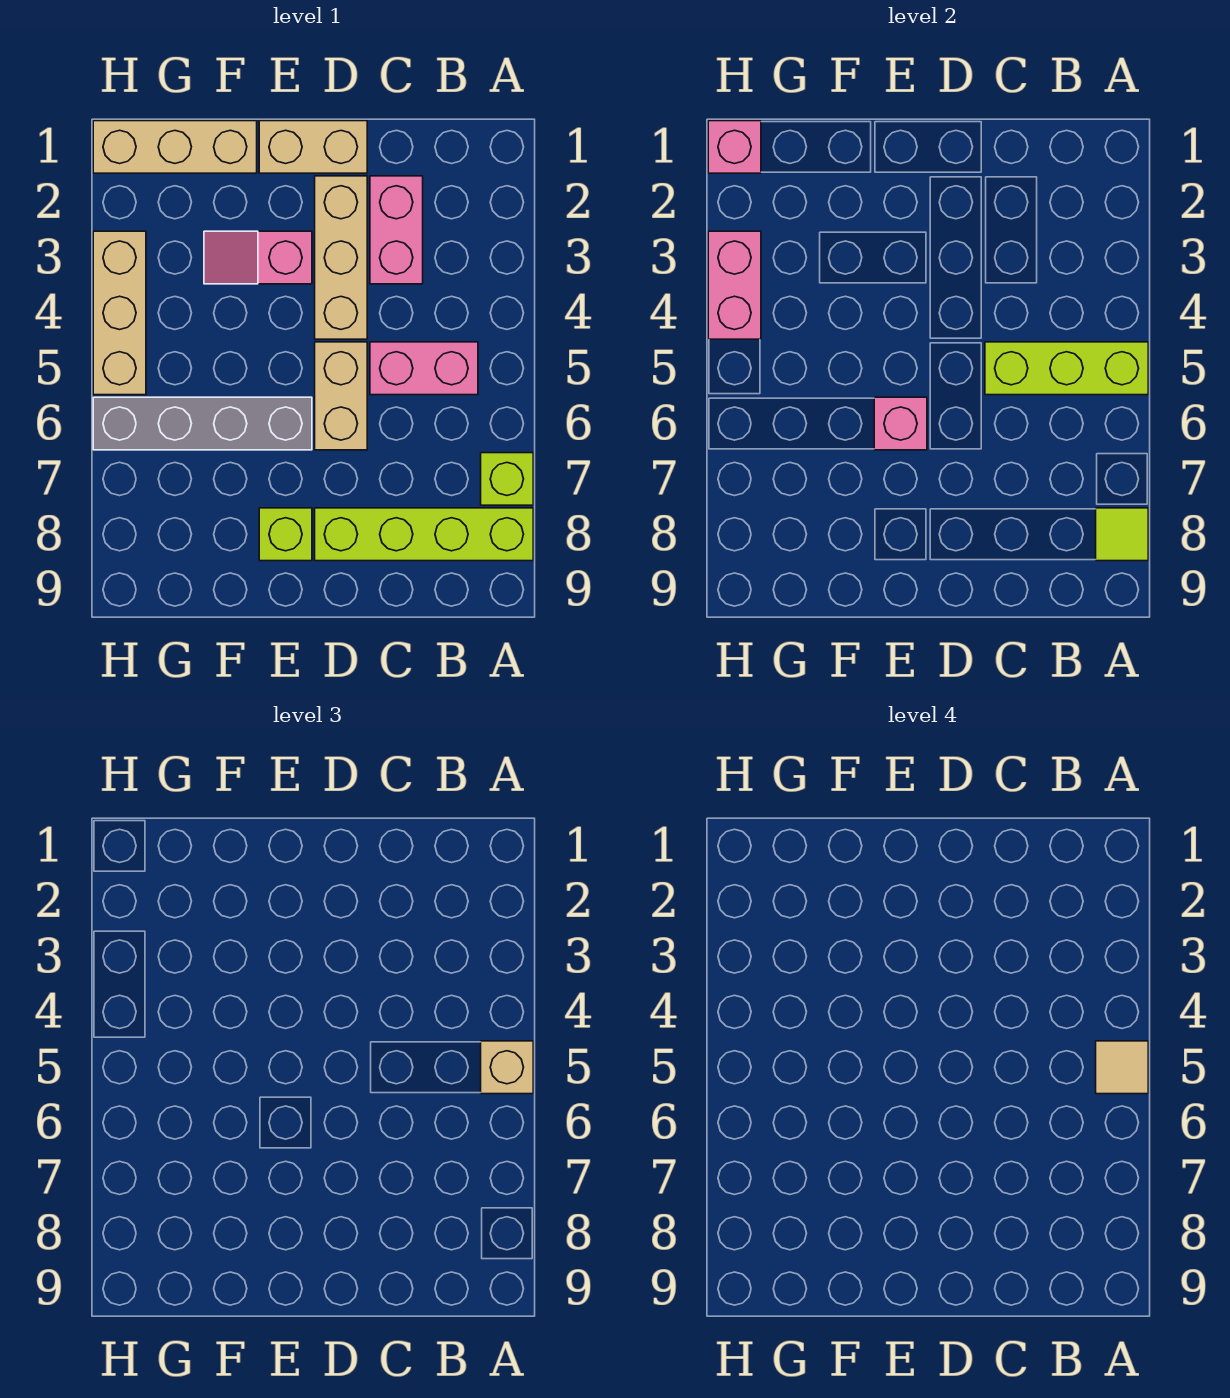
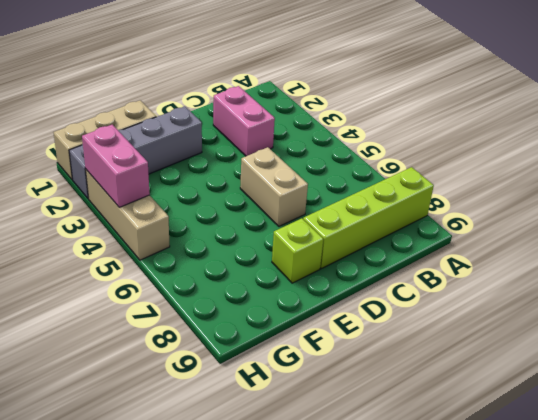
grey brick E2:H2 level 1 -> grey brick E6:H6 level 1
none -> lime brick A7 level 1
none -> pink brick B5:C5 level 1
none -> tan brick D1:E1 level 1

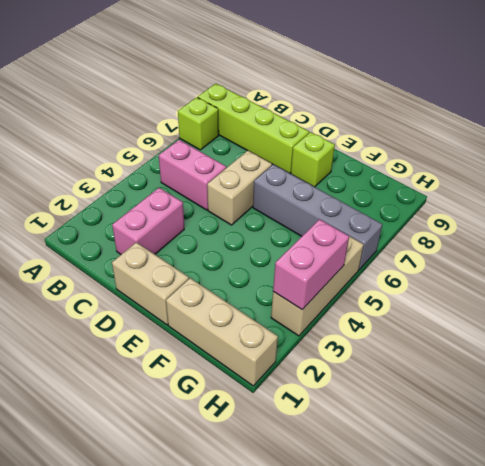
none -> tan brick D2:D4 level 1
none -> pink slope E3:F3 level 1 top E
none -> lime brick A5:C5 level 2

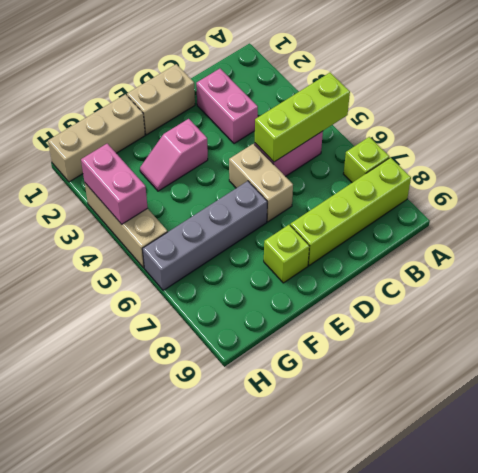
none -> tan brick D2:D4 level 1
none -> lime tile A8 level 2
none -> pink brick E6 level 2

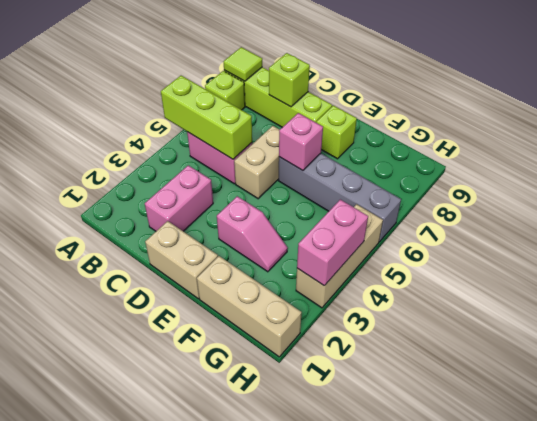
lime brick C8 level 2 -> none
none -> tan brick D2:D4 level 1
none -> pink brick H1 level 2
none -> tan brick A5 level 3

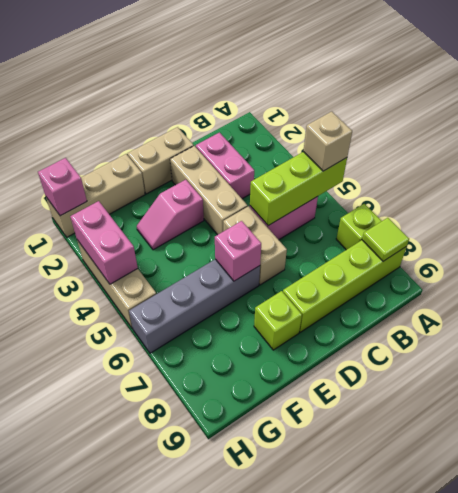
none -> tan tile A5 level 4

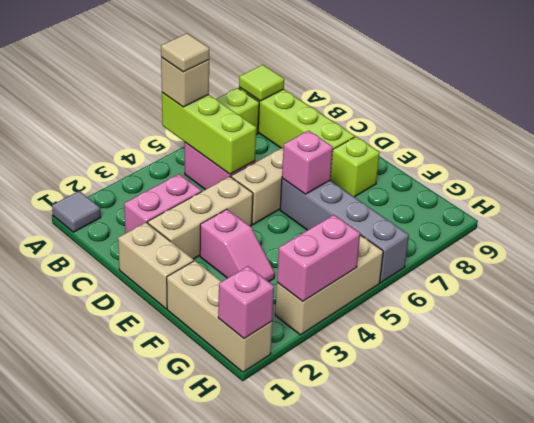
grey tile A1 level 1 -> none

